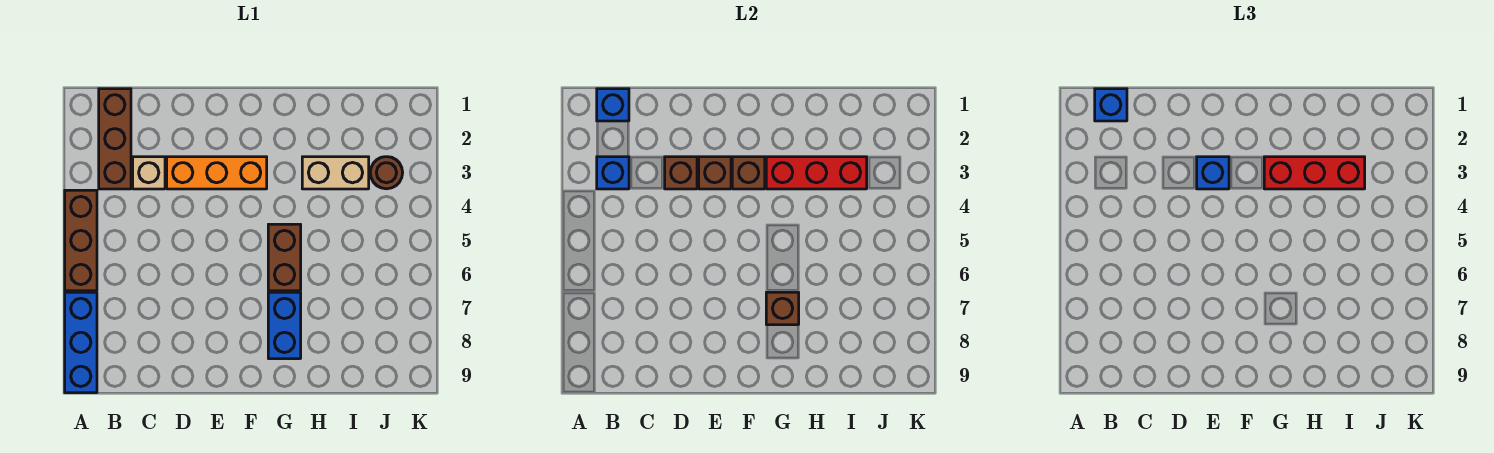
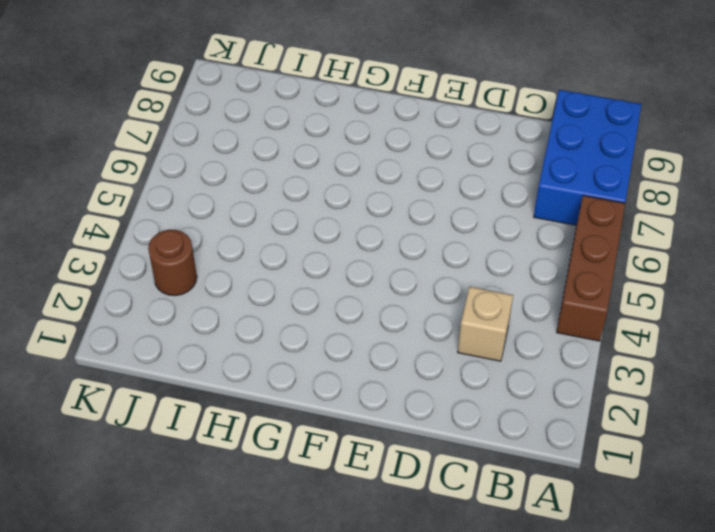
blue brick A7:B9 level 1 -> blue brick A7:A9 level 1
none -> brown brick B1:B3 level 1
none -> orange brick D3:F3 level 1
none -> brown brick G5:G6 level 1

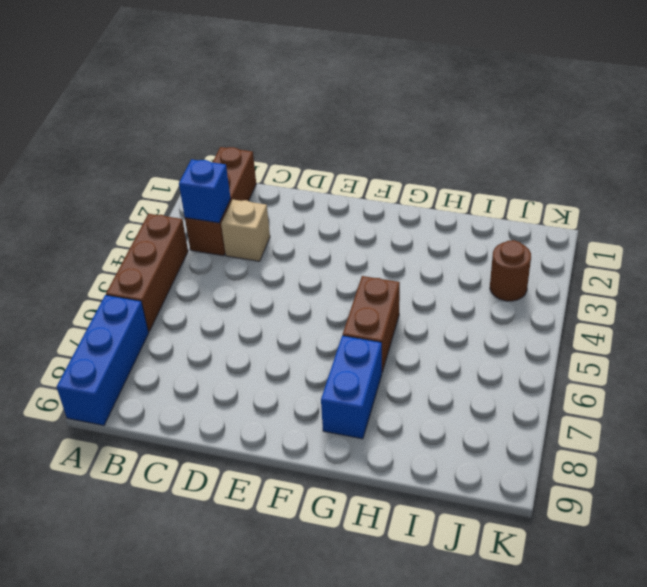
none -> orange brick D3:F3 level 1
none -> tan brick H3:I3 level 1
none -> blue brick B1 level 2

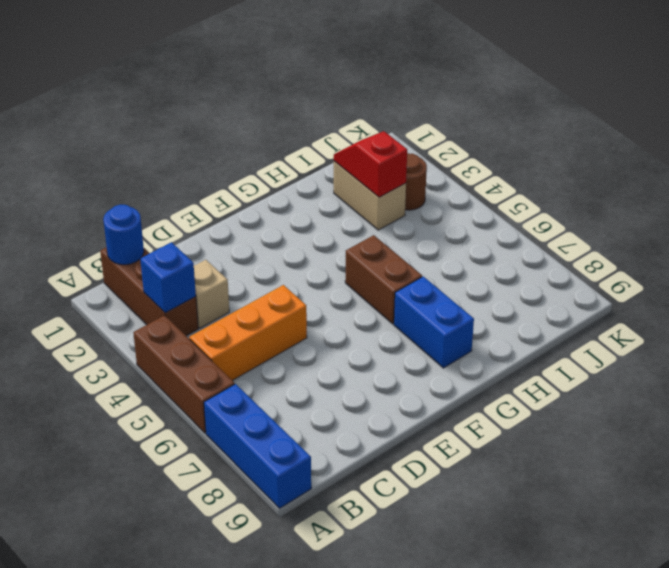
blue round brick B1 level 2 -> blue brick B1 level 2
orange brick B5:D5 level 1 -> orange brick D3:F3 level 1
tan brick I2:I3 level 1 -> tan brick H3:I3 level 1
red slope I2:I3 level 2 top 3 -> red brick G3:I3 level 2
none -> brown brick D3 level 2
none -> brown brick E3 level 2
none -> brown brick F3 level 2

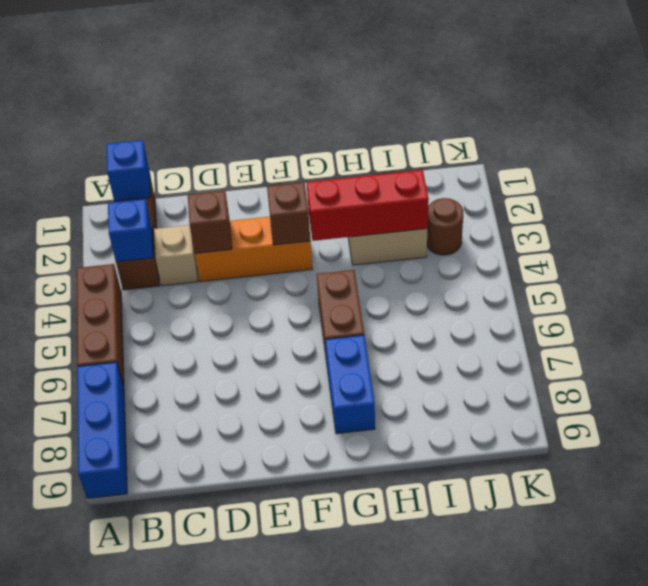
none -> brown brick E3 level 2
none -> brown brick G7 level 2
none -> blue brick B1 level 3

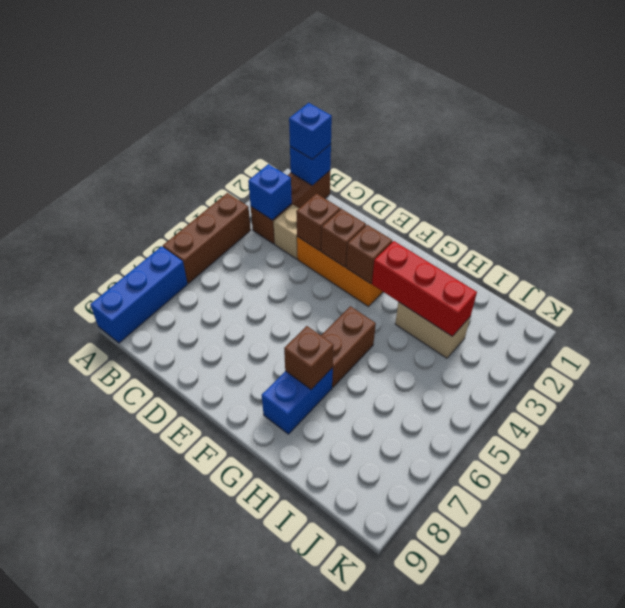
none -> brown round brick J3 level 1
none -> blue brick E3 level 3
none -> red brick G3:I3 level 3

